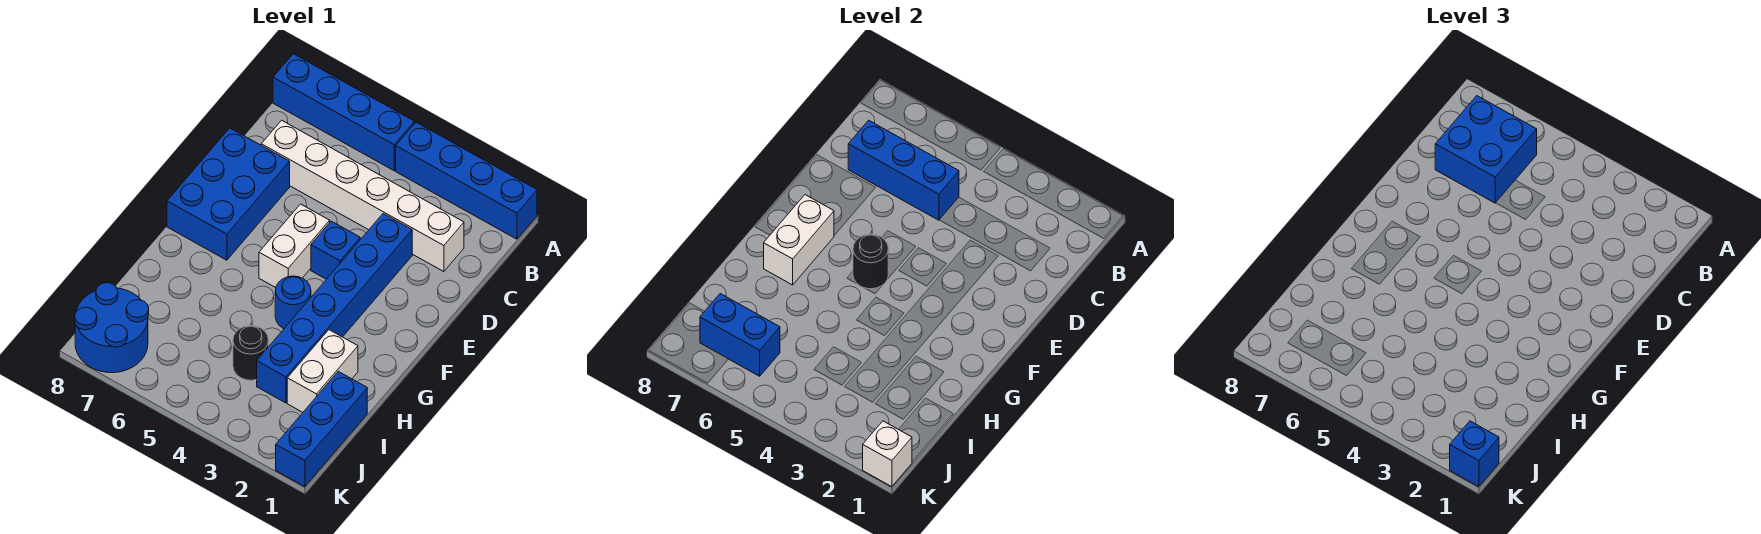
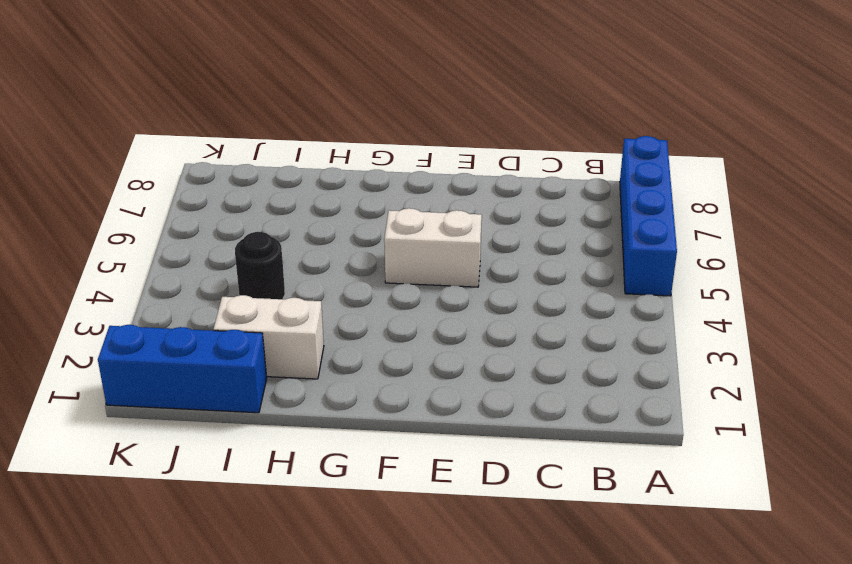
none -> blue brick A1:A4 level 1
none -> white brick C2:C7 level 1
none -> blue brick D3:I3 level 1

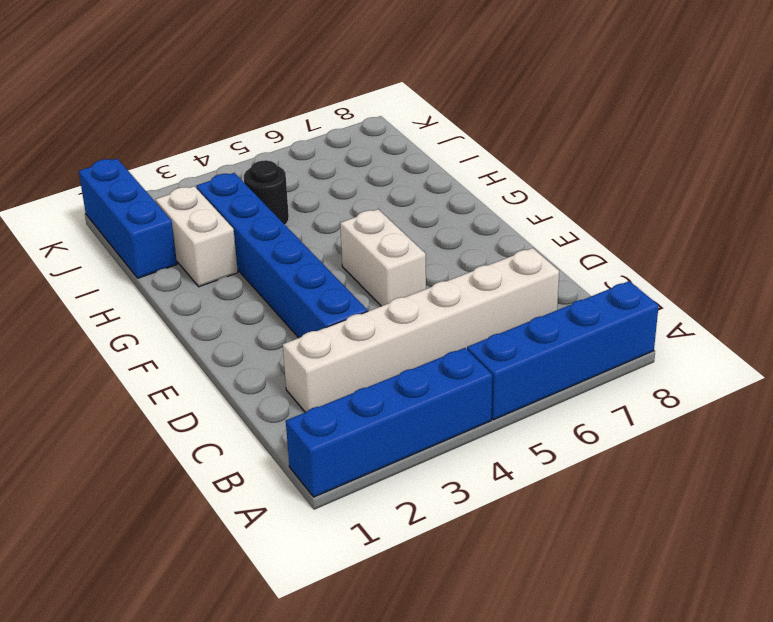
none -> blue brick D7:F8 level 1
none -> blue brick E4 level 1
none -> blue round brick G4 level 1

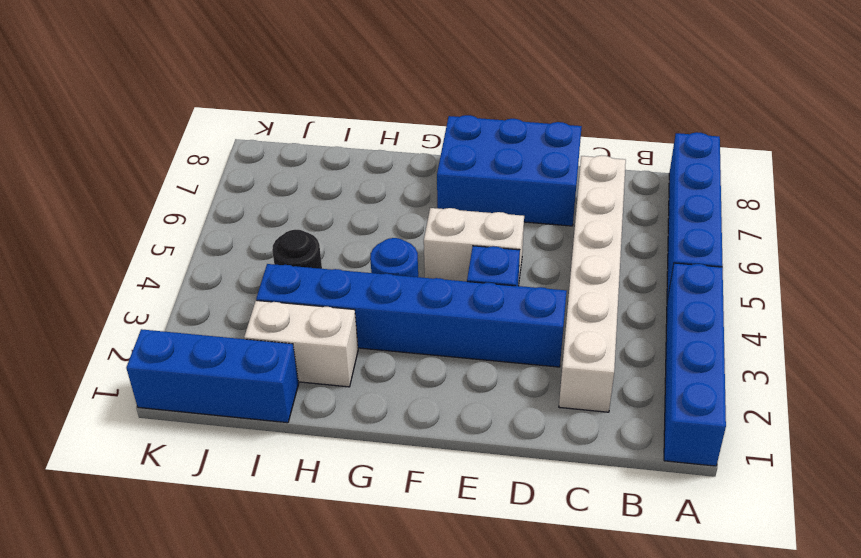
none -> blue round brick J7:K8 level 1
none -> blue brick C5:C7 level 2
none -> black round brick F5 level 2

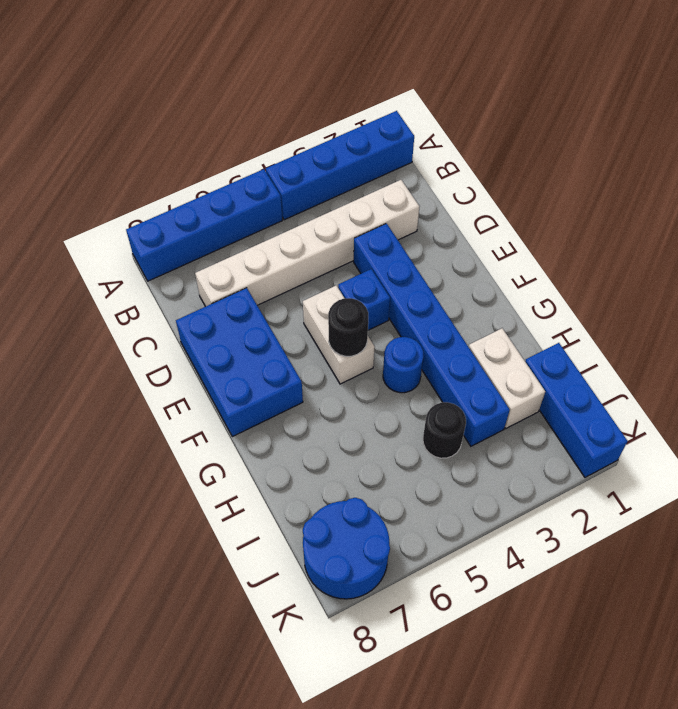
none -> blue brick C5:C7 level 2
none -> white brick F7:G7 level 2
none -> blue brick J6:J7 level 2

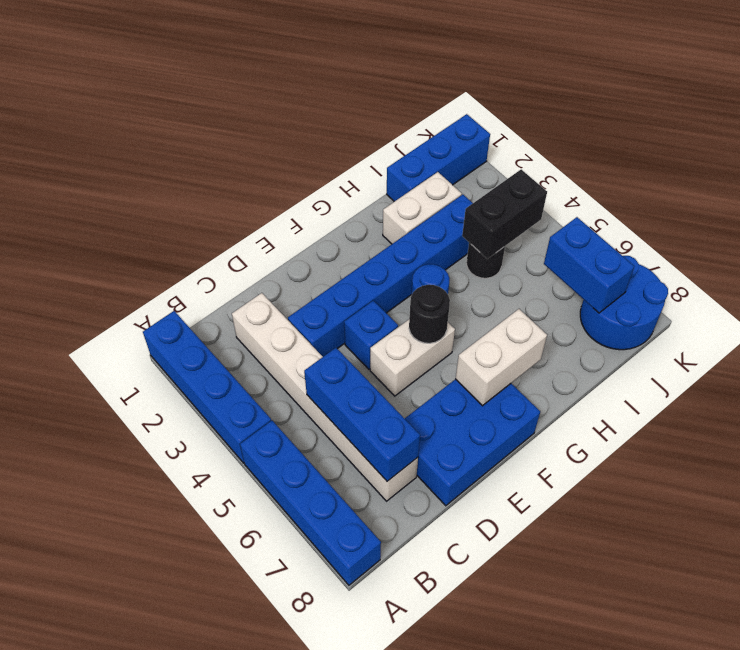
black brick I4:J4 level 2 -> none
none -> white brick K1 level 2
none -> blue brick B6:C7 level 3
none -> blue brick K1 level 3

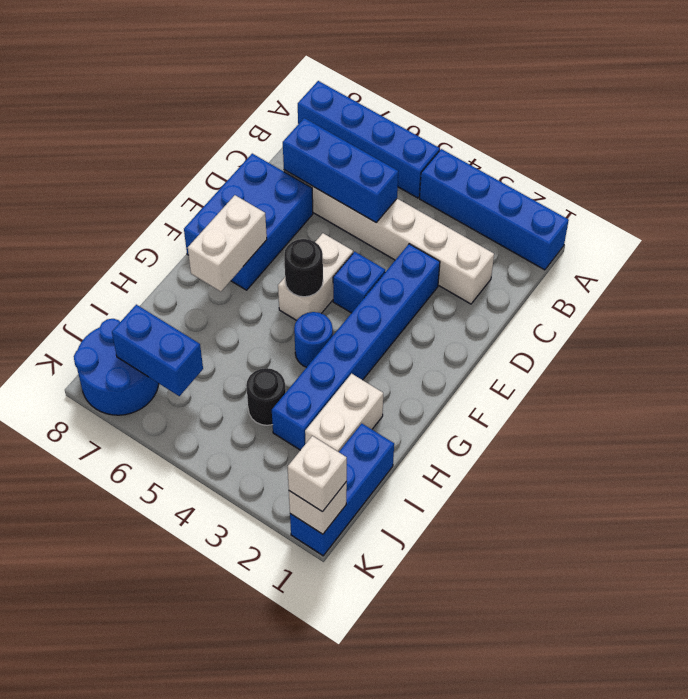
white brick K1 level 3 -> blue brick K1 level 3
none -> blue brick B6:C7 level 3

